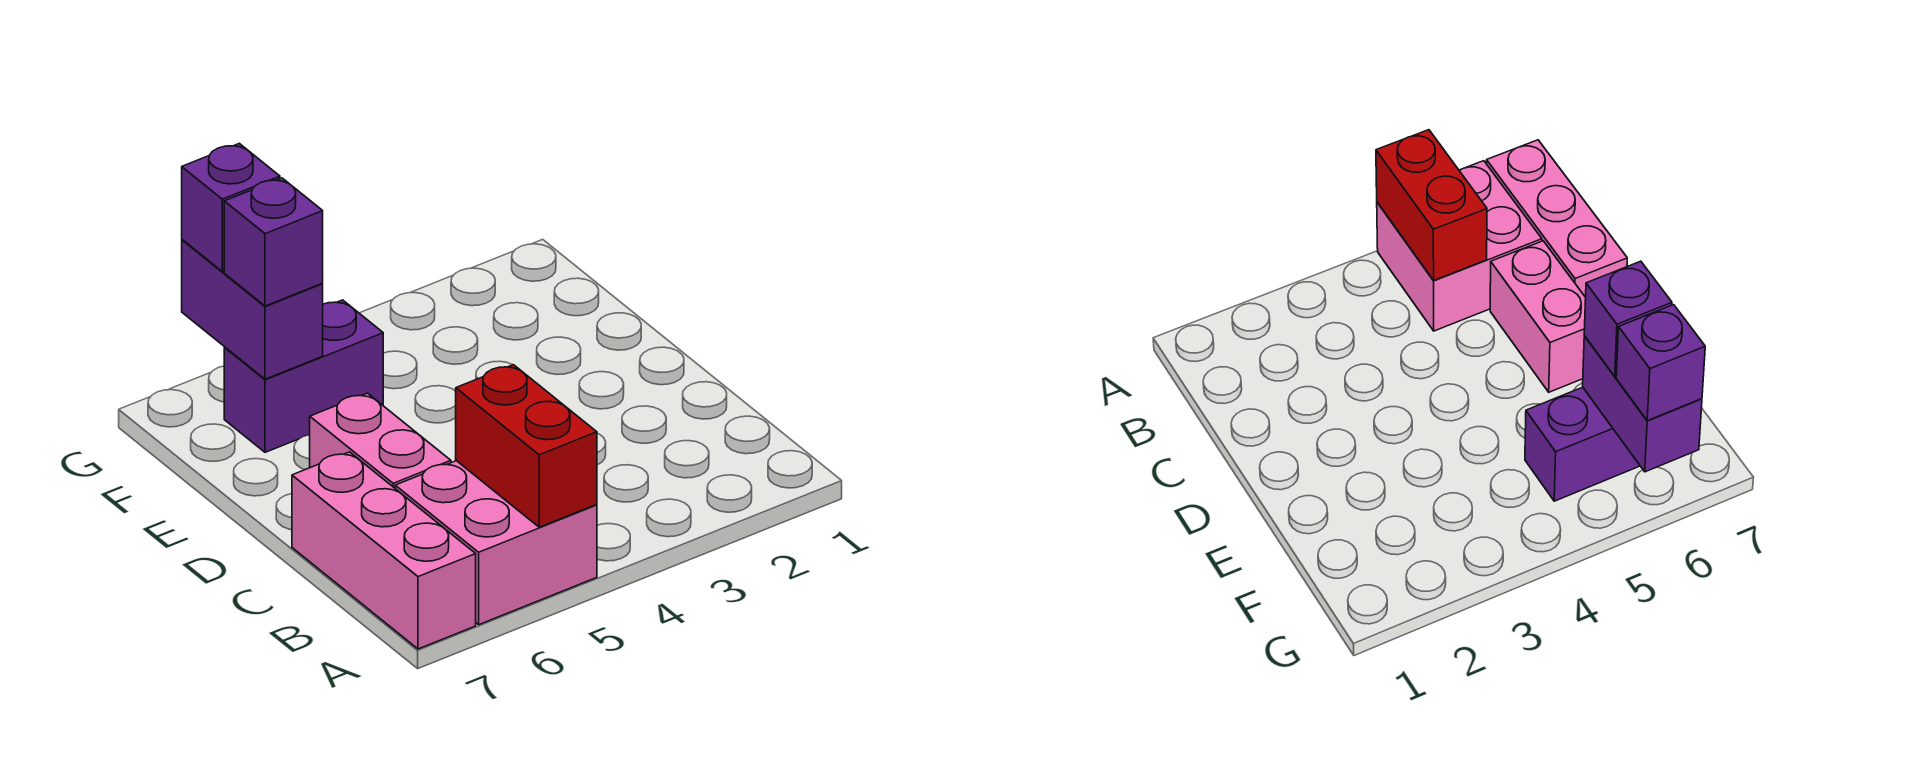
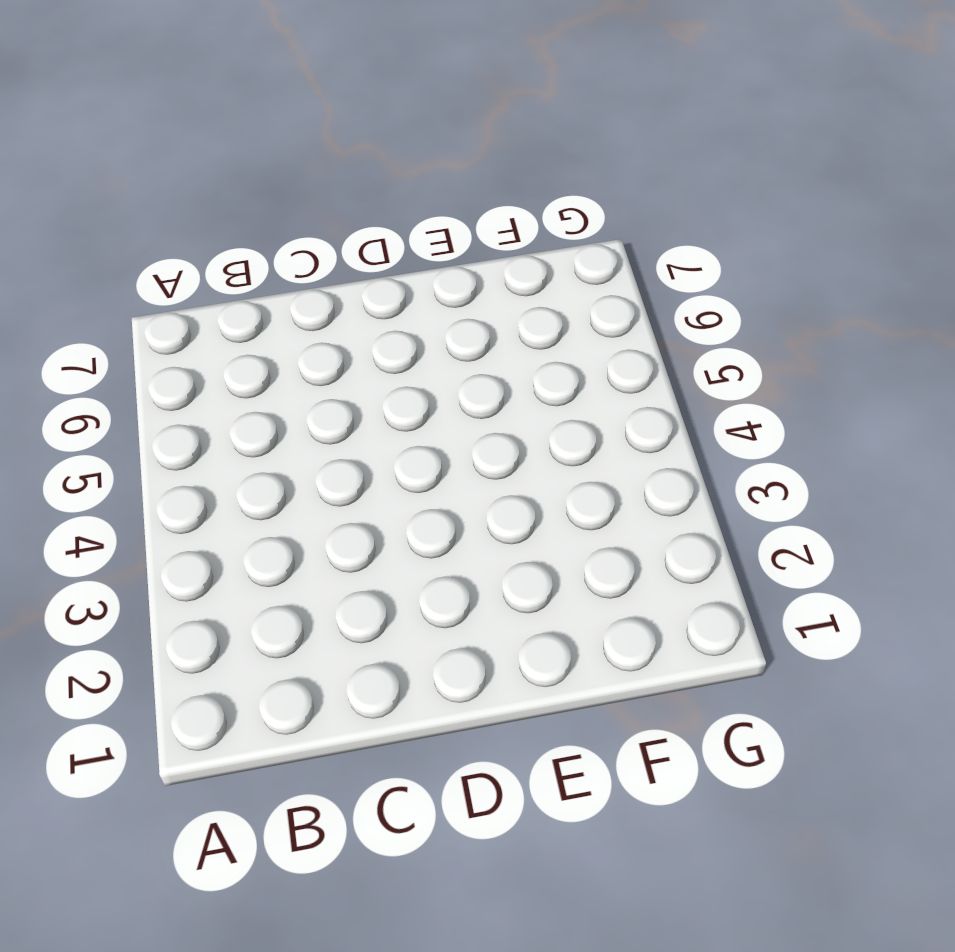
none -> pink brick A5:B6 level 1
none -> pink brick A7:C7 level 1

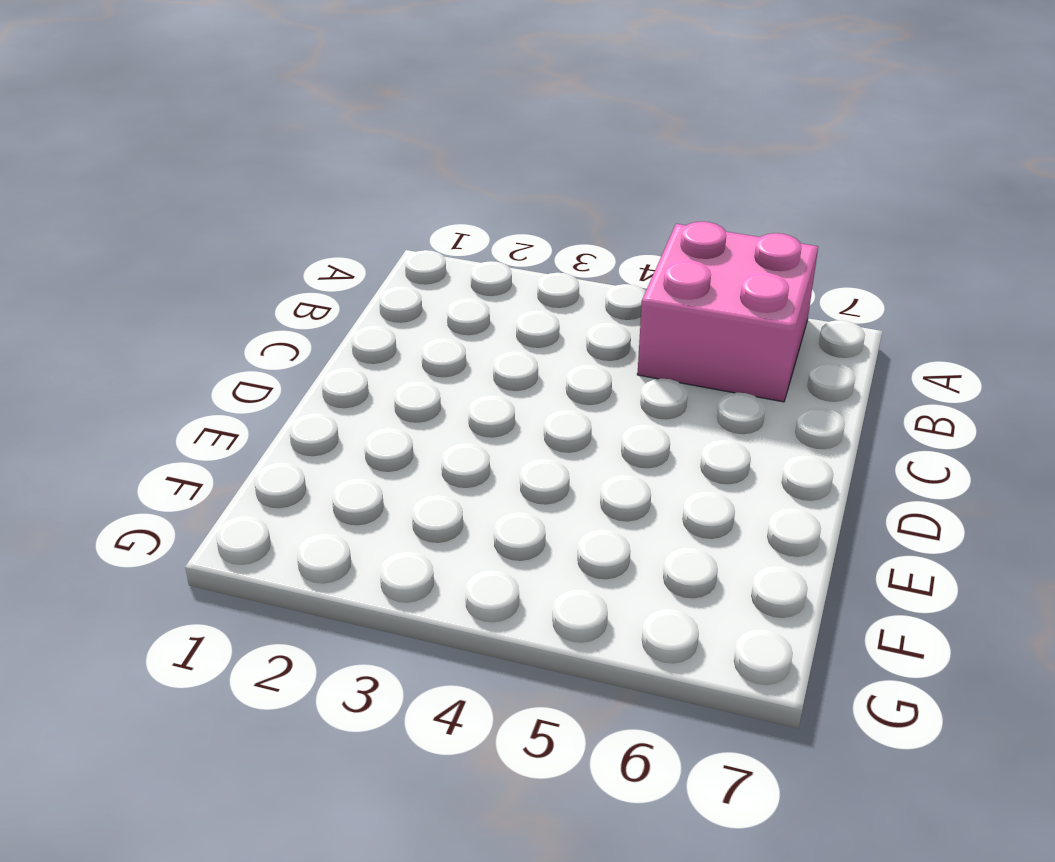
none -> pink brick A7:C7 level 1
none -> pink brick C6:D6 level 1

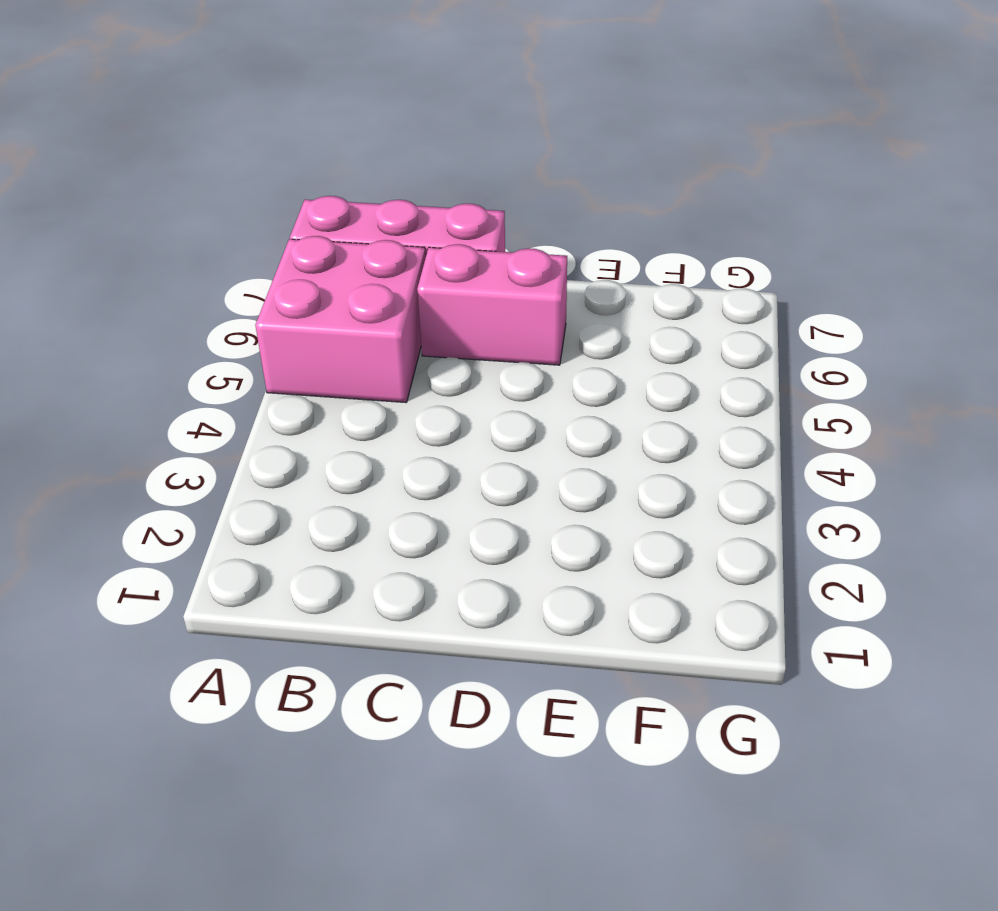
none -> purple brick F5:F6 level 1
none -> red brick A5:B5 level 2

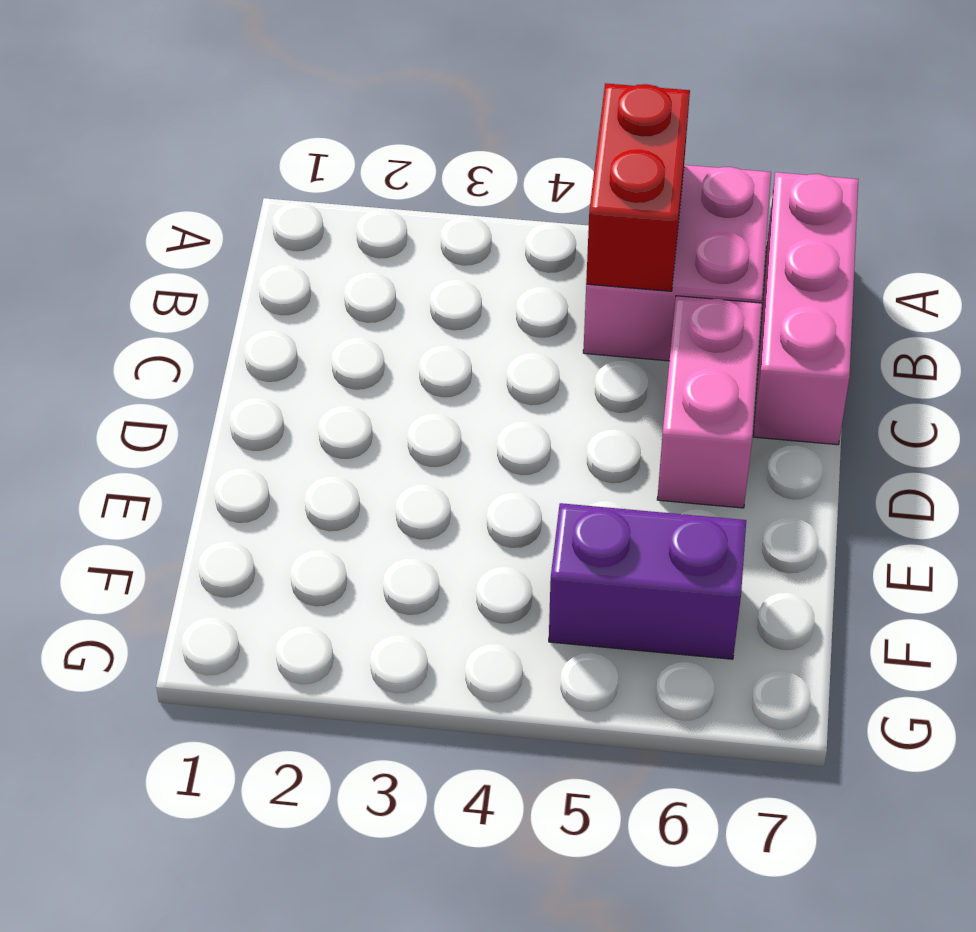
none -> purple brick F6:G6 level 2
none -> purple brick F6 level 3

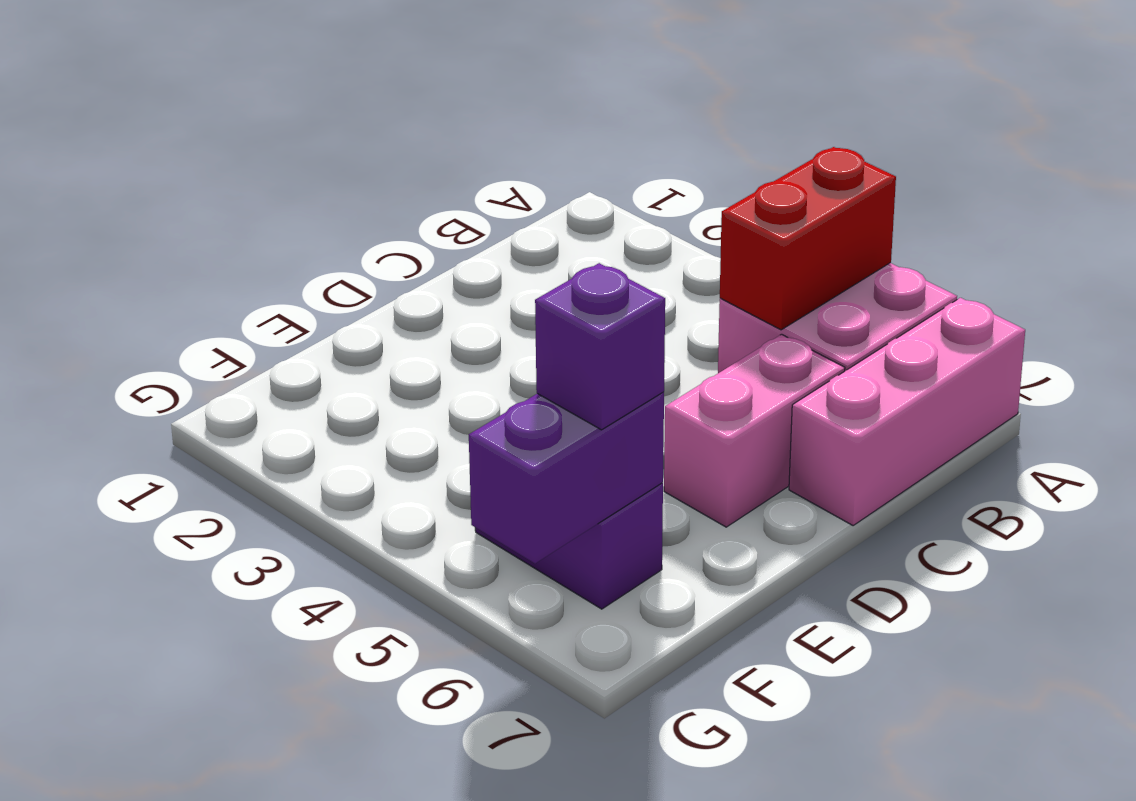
none -> purple brick G6 level 3

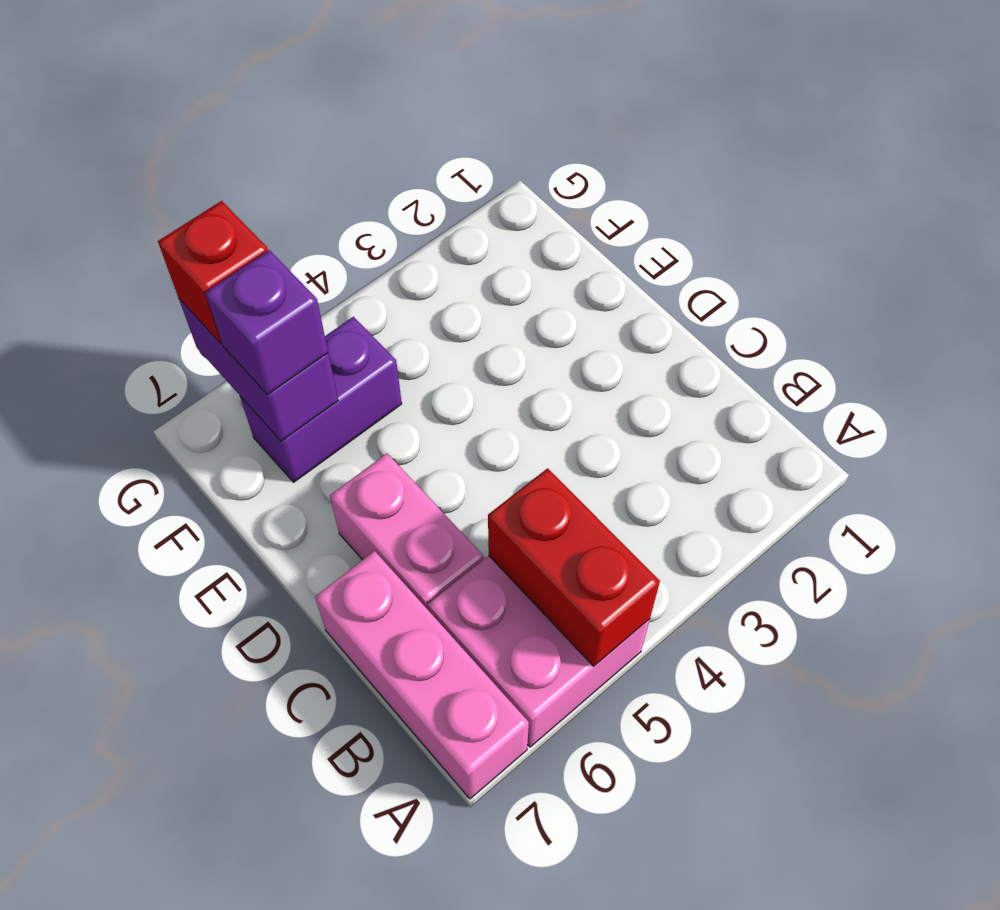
red brick G6 level 3 -> purple brick G6 level 3

